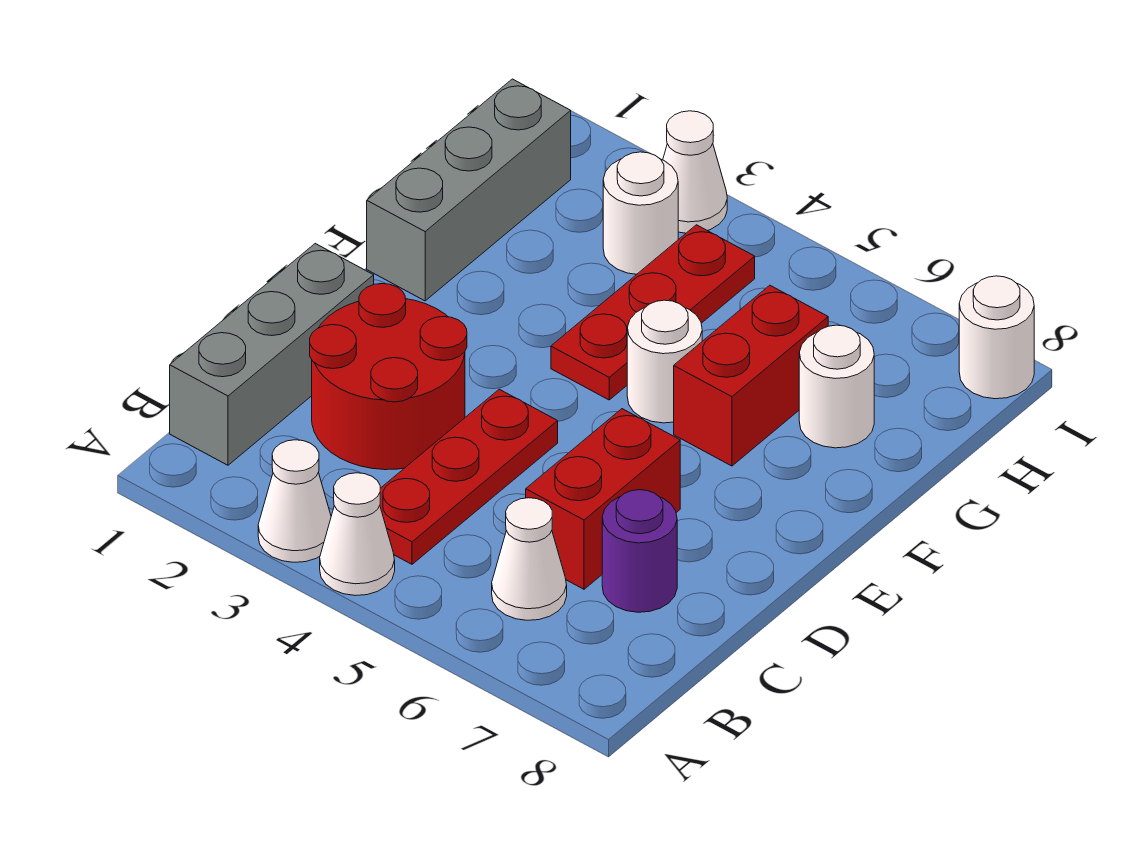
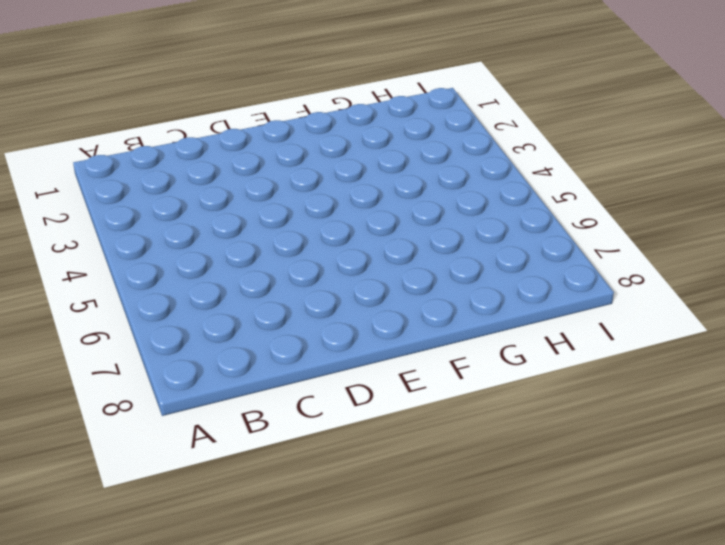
none -> white cone A3 level 1
none -> white cone A4 level 1
none -> grey brick B1:D1 level 1

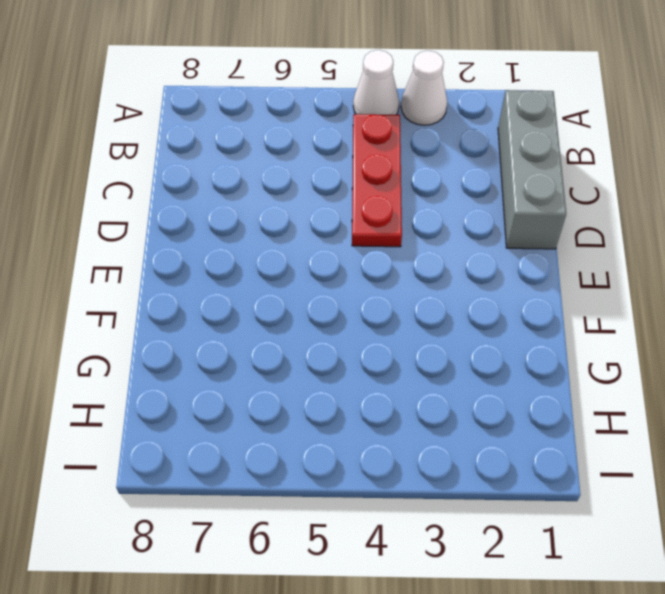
none -> white cone B6 level 1
none -> red round brick C2:D3 level 1
none -> red brick C6:D6 level 1

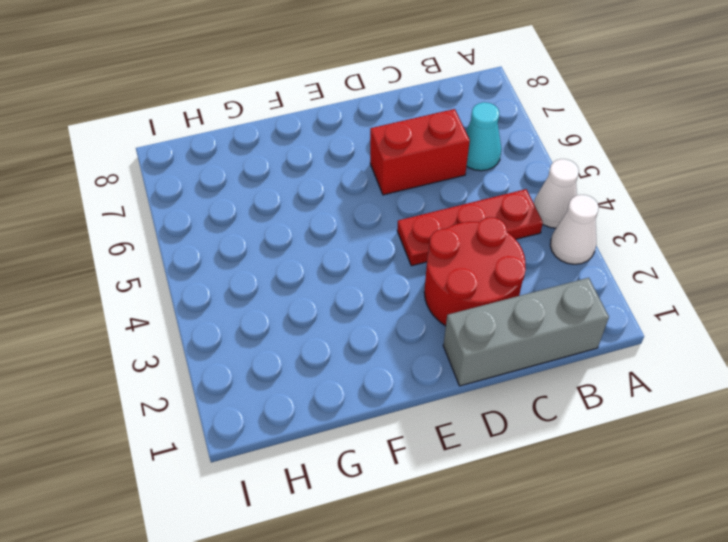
cyan cone B6 level 1 -> white cone B6 level 1
none -> purple round brick C7 level 1
none -> grey brick F1:H1 level 1
none -> red plate F4:H4 level 1

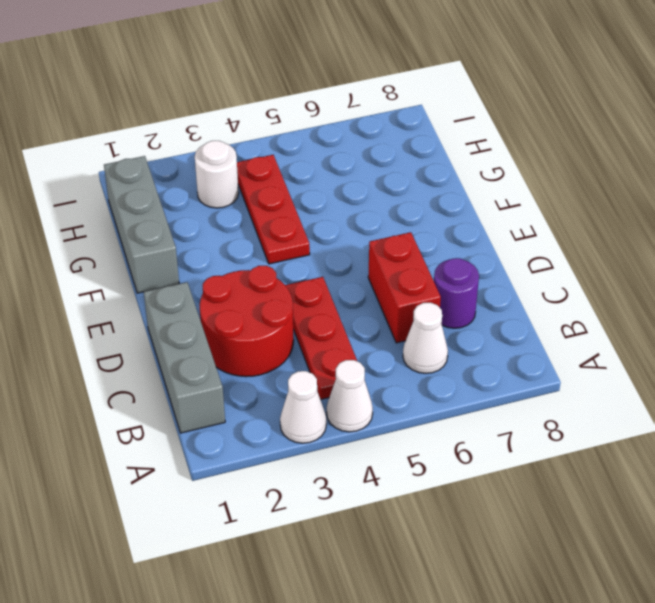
none -> white round brick F5 level 1
none -> red brick F6:G6 level 1
none -> white round brick G7 level 1

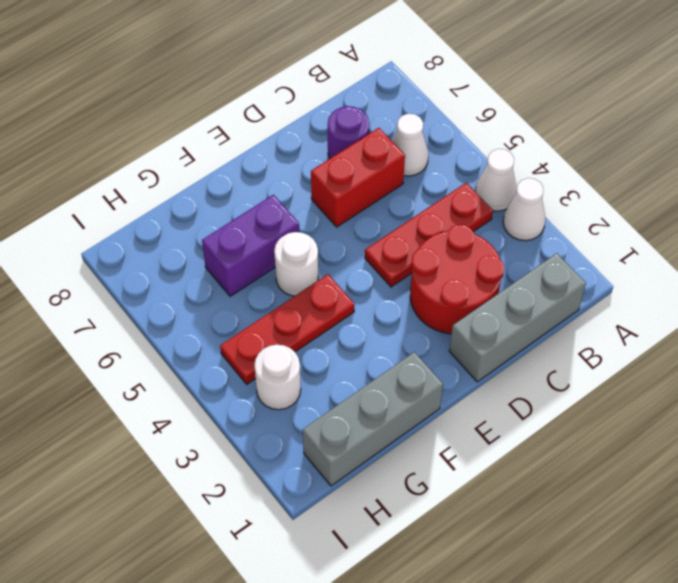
purple brick F6:G6 level 1 -> red brick F6:G6 level 1
none -> white round brick G7 level 1
none -> white cone I3 level 1
none -> white round brick I8 level 1

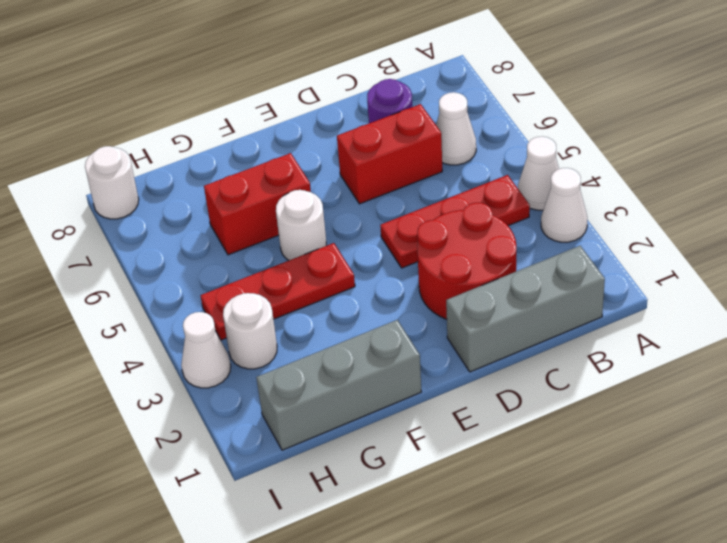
none -> white round brick G7 level 1

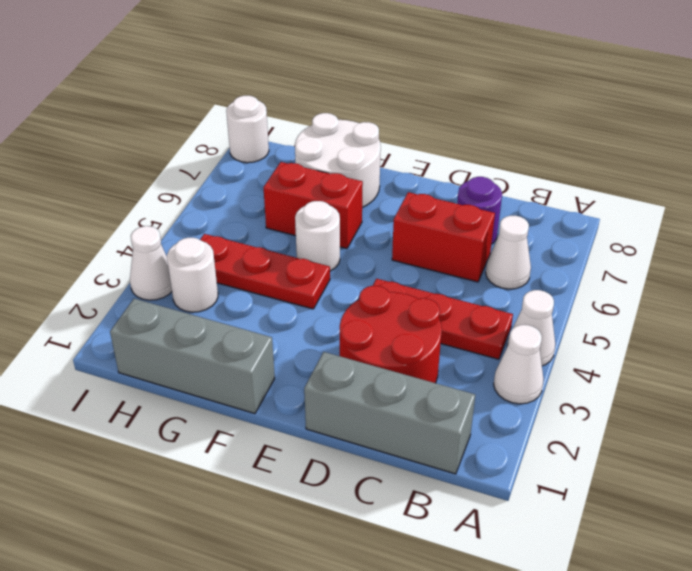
white round brick F7:G8 level 1 -> white round brick G7 level 1

